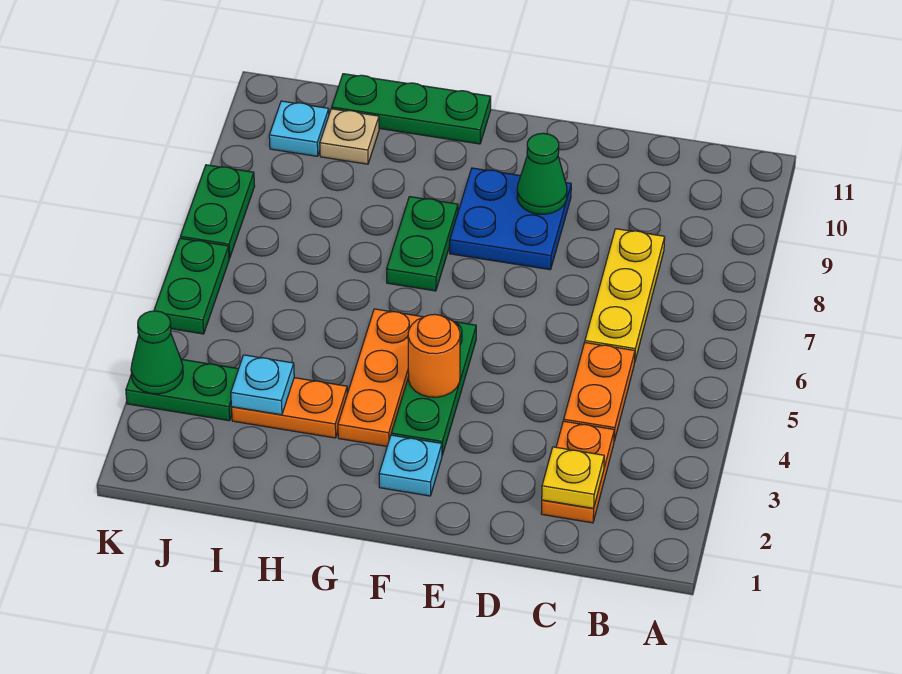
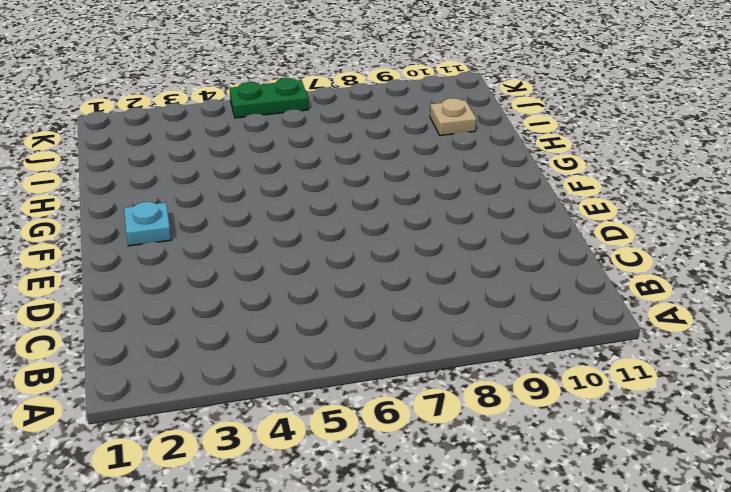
none -> orange plate C2:C3 level 1
none -> orange plate C4:C5 level 1
none -> yellow plate C6:C8 level 1

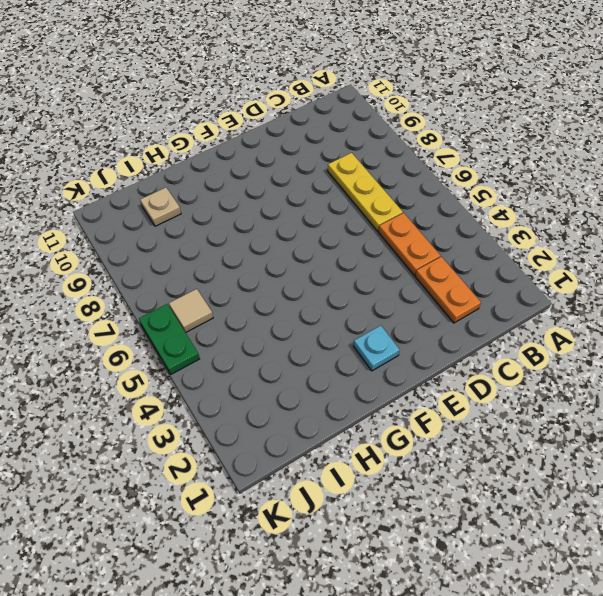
tan tile J6 level 1 -> none
none -> blue plate E8:F9 level 1
none -> green plate F3:F5 level 1
none -> orange plate G3:G5 level 1

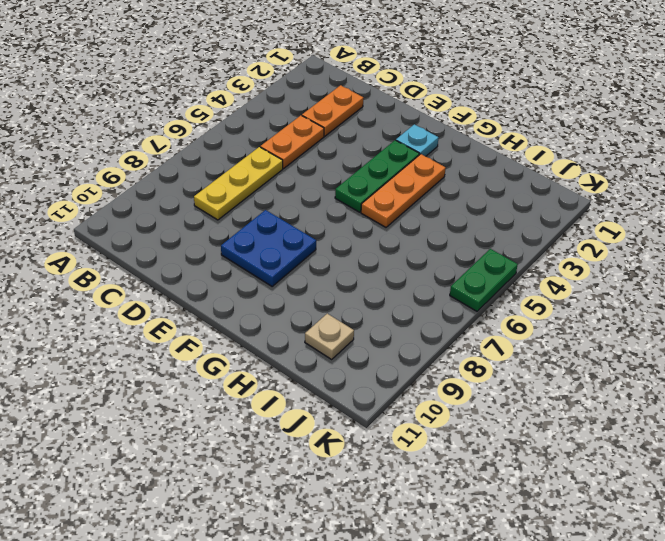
none -> green plate G7:G8 level 1
none -> green plate G11:I11 level 1
none -> orange plate H3:I3 level 1

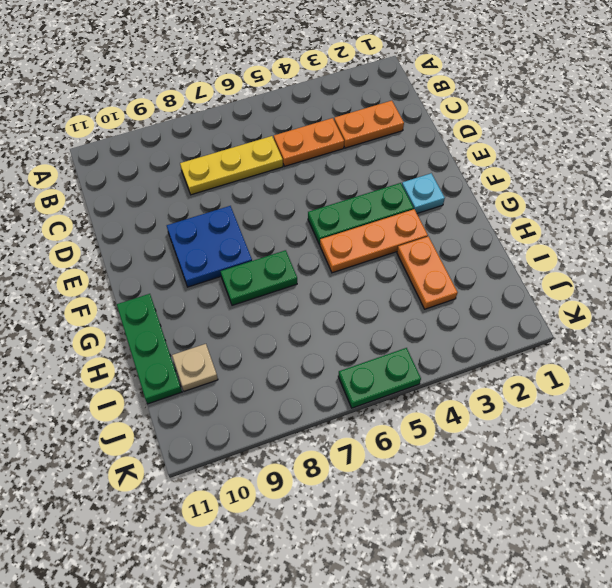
none -> green plate J3:K3 level 1
none -> cyan plate J10 level 1
none -> green plate K7:K8 level 1

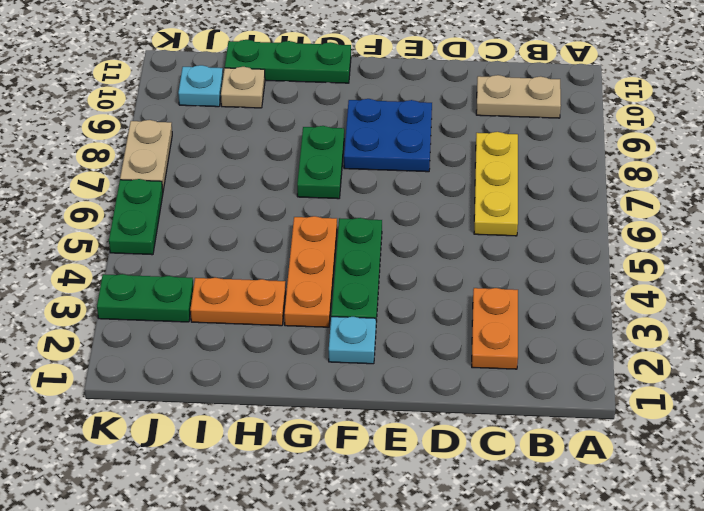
tan plate B10:C10 level 1 -> none
tan plate K7:K8 level 1 -> green plate K7:K8 level 1
none -> orange plate C4:C5 level 1
none -> yellow plate C2 level 2
none -> green cone E9 level 2

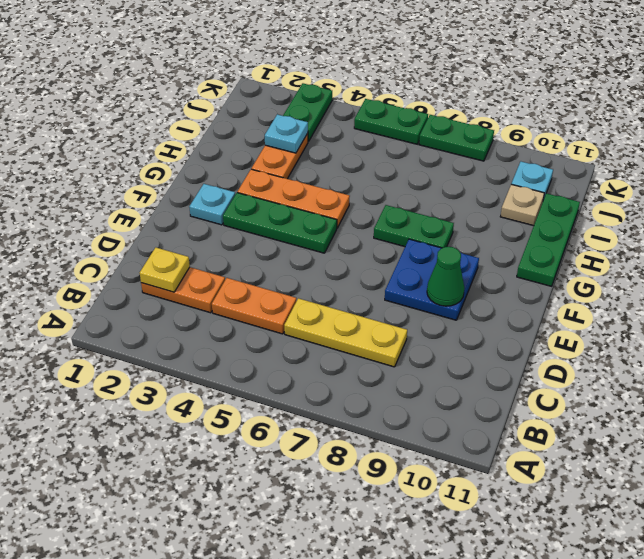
none -> orange round brick F4 level 2
none -> green cone K3 level 2

